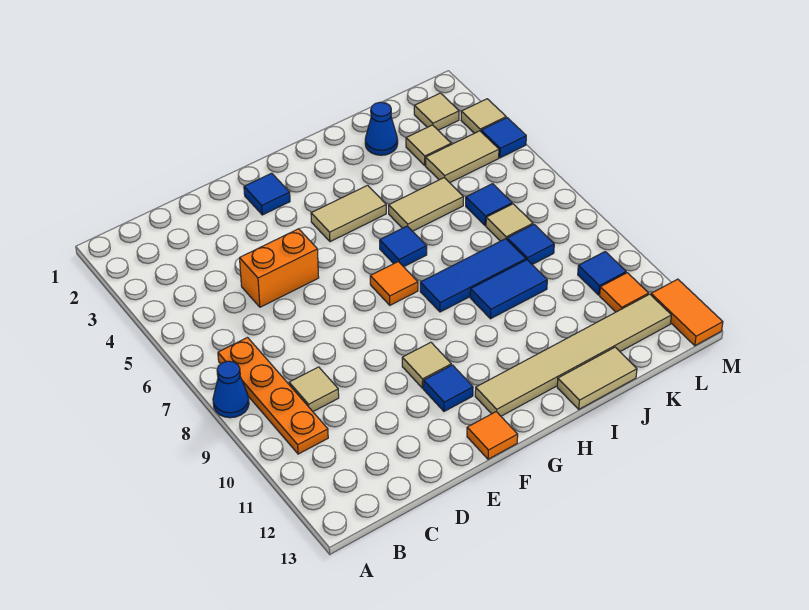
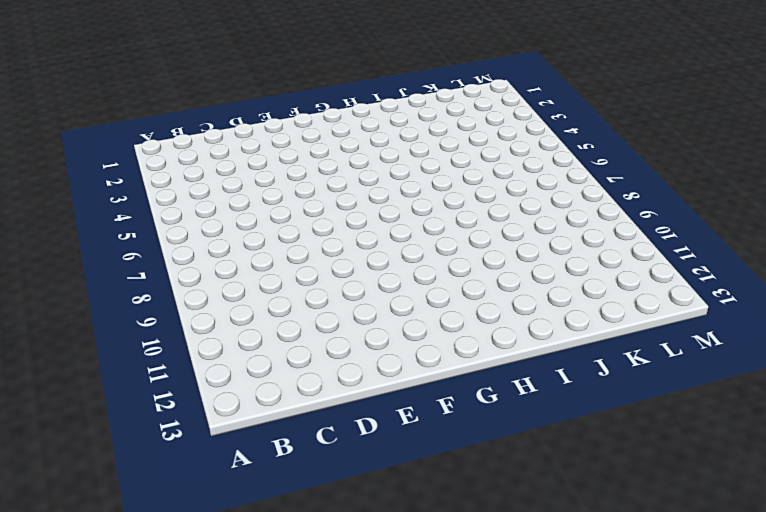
none -> blue cone A8 level 1
none -> orange plate B7:B10 level 1
none -> tan tile C9 level 1

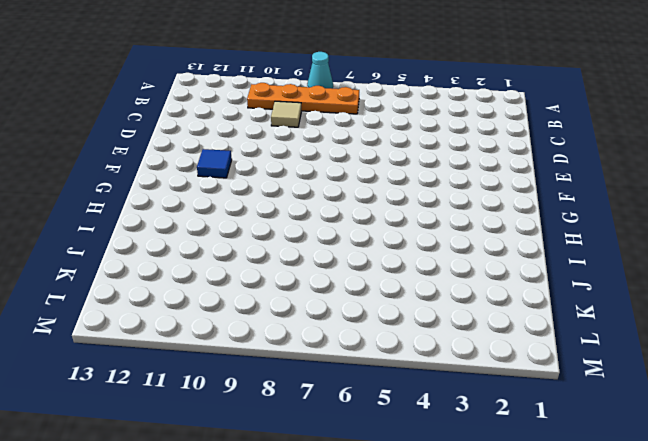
cyan cone A8 level 1 -> blue cone A8 level 1
none -> orange brick D5:E5 level 1
none -> blue tile F2 level 1
none -> tan tile F10 level 1

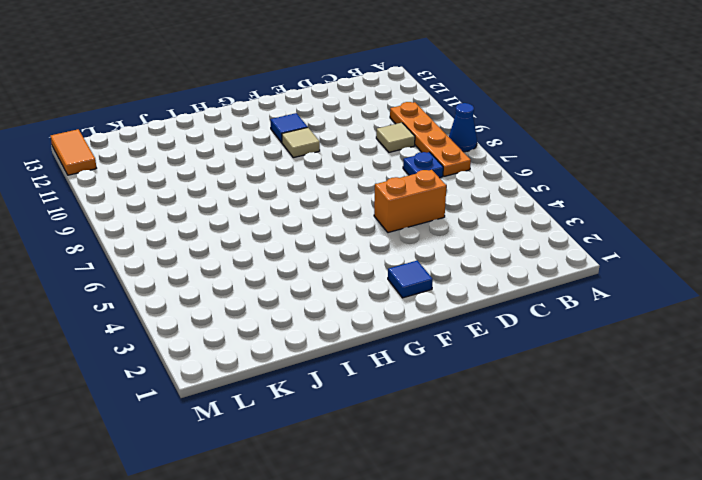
blue plate C7 level 1 -> none
none -> orange tile F13 level 1
none -> tan tile G4:H4 level 1
none -> orange tile G7 level 1

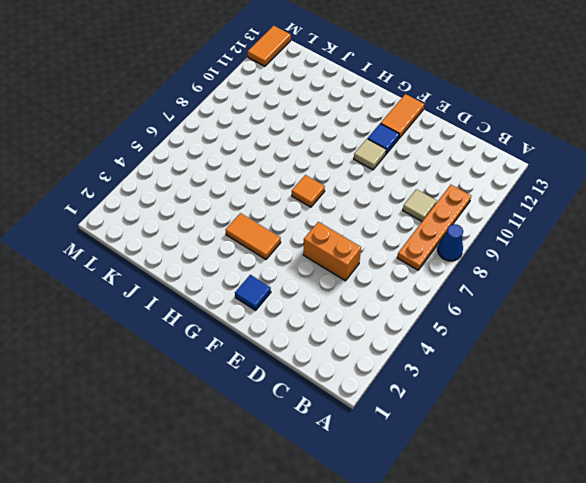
orange tile F12:F13 level 1 -> orange tile F13 level 1
orange tile G4:H4 level 1 -> tan tile G4:H4 level 1
none -> tan tile G12:L12 level 1
none -> blue tile H6 level 1
none -> blue tile H8:J8 level 1

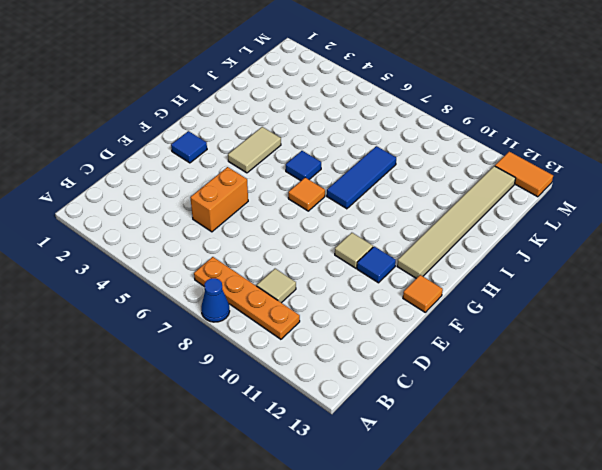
none -> tan tile I5:J5 level 1
none -> blue tile I9:J9 level 1
none -> tan tile I13:J13 level 1

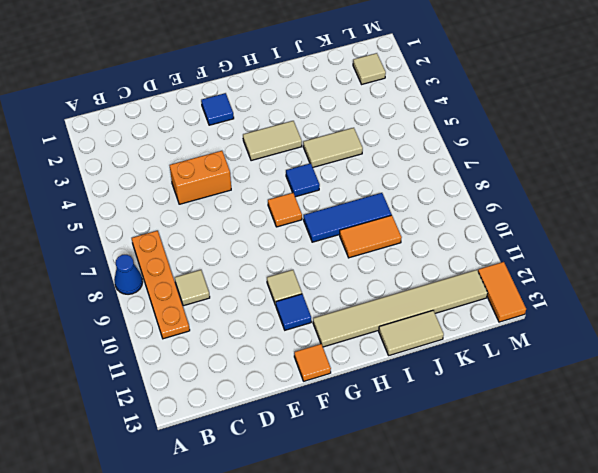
orange tile I9:J9 level 1 -> blue tile I9:J9 level 1
none -> blue cone J2 level 1
none -> tan tile K3 level 1
none -> tan tile K4:L4 level 1

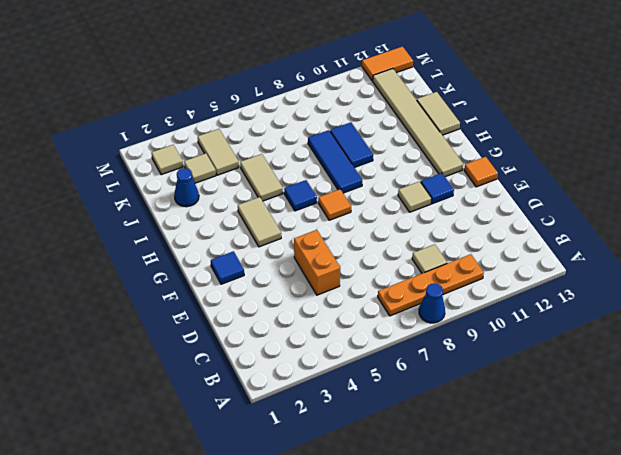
none -> blue tile K6 level 1
none -> tan tile K7 level 1
none -> blue tile K8 level 1

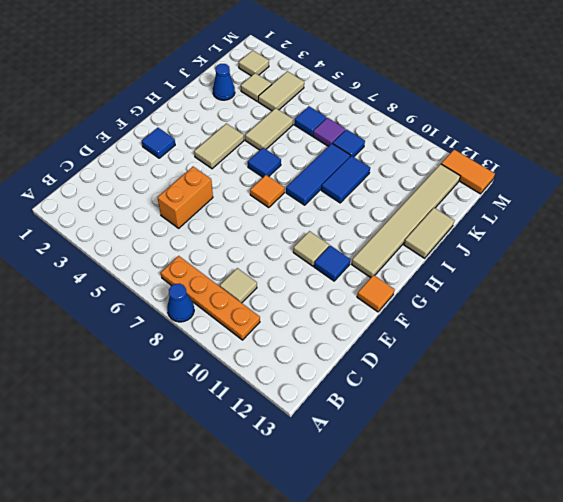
purple tile K7 level 1 -> tan tile K7 level 1
none -> blue tile L10 level 1
none -> orange tile L11 level 1
none -> tan tile M3 level 1

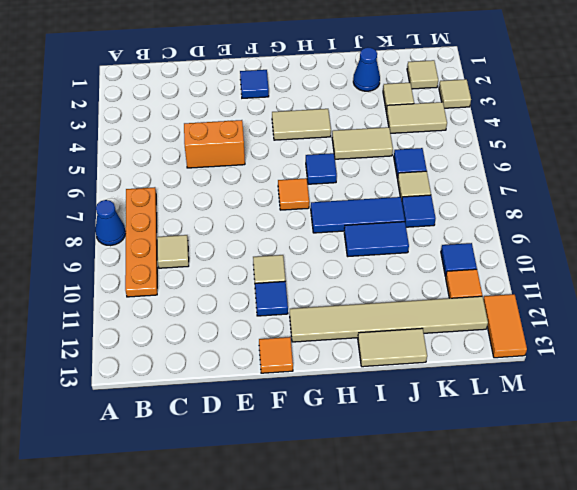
none -> blue tile M4 level 1

